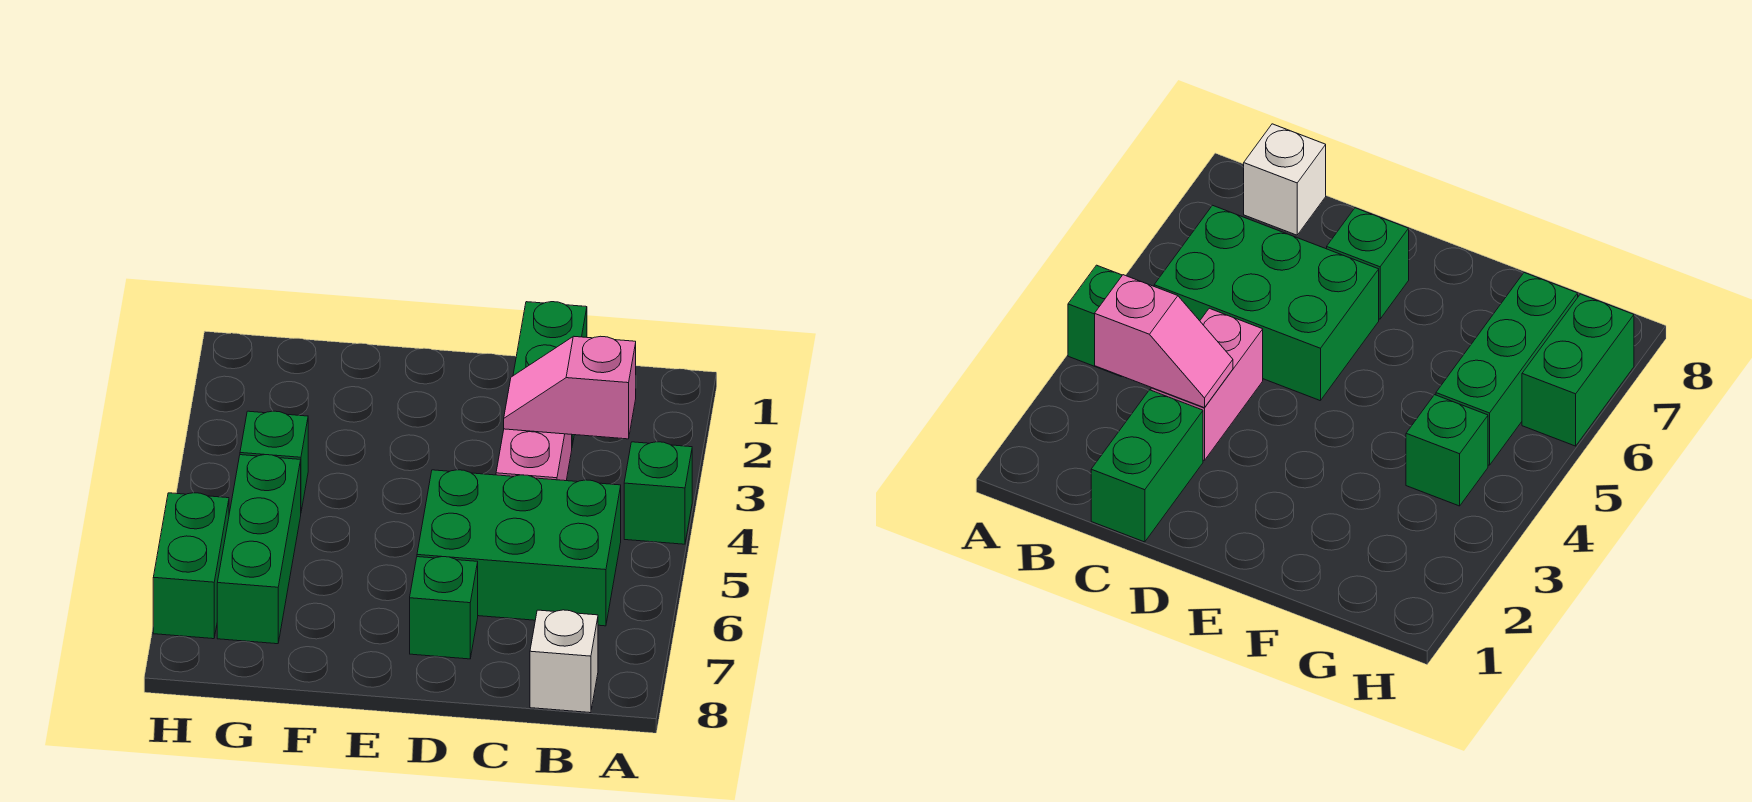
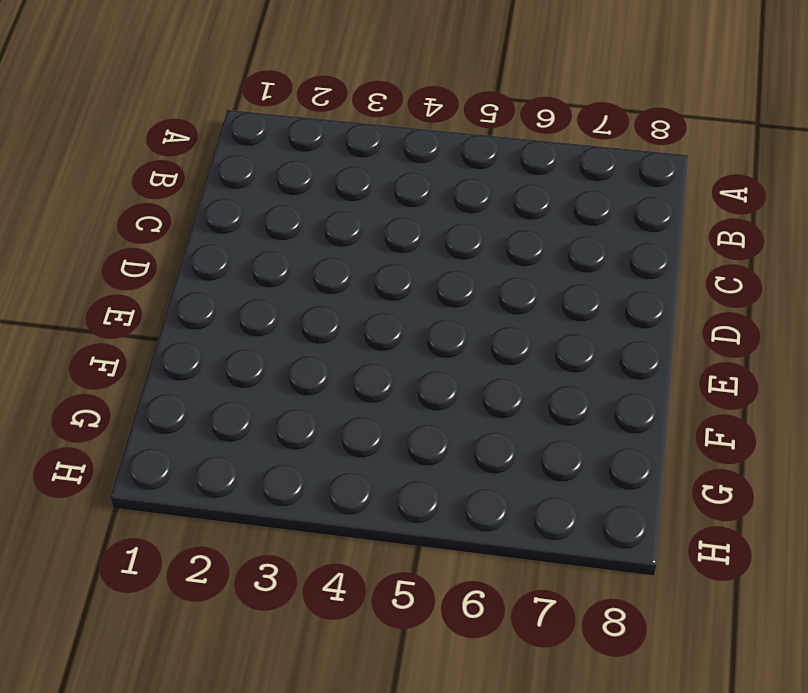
none -> green brick A4 level 1
none -> green brick B5:D6 level 1

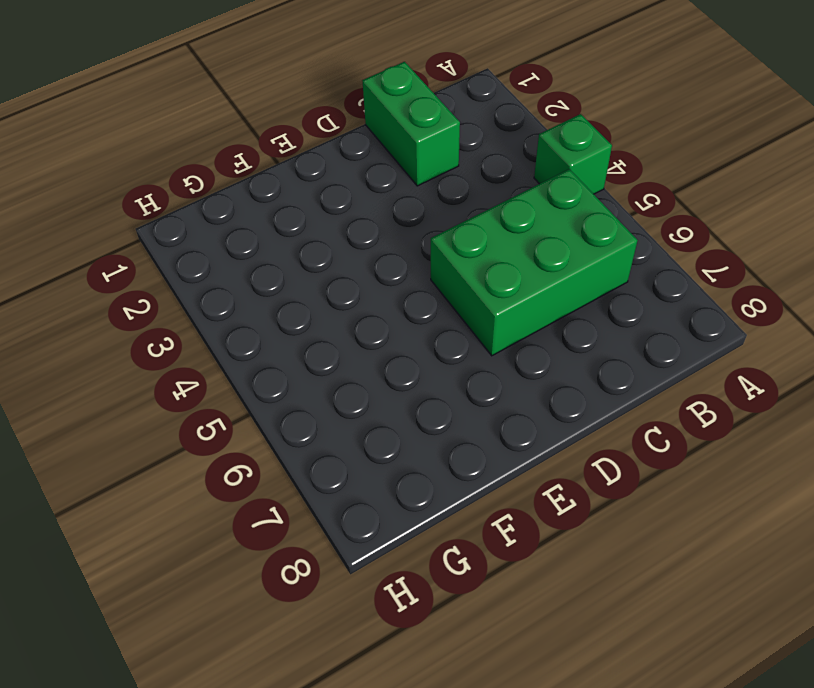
none -> white brick B8 level 1
none -> pink brick C3:C4 level 1

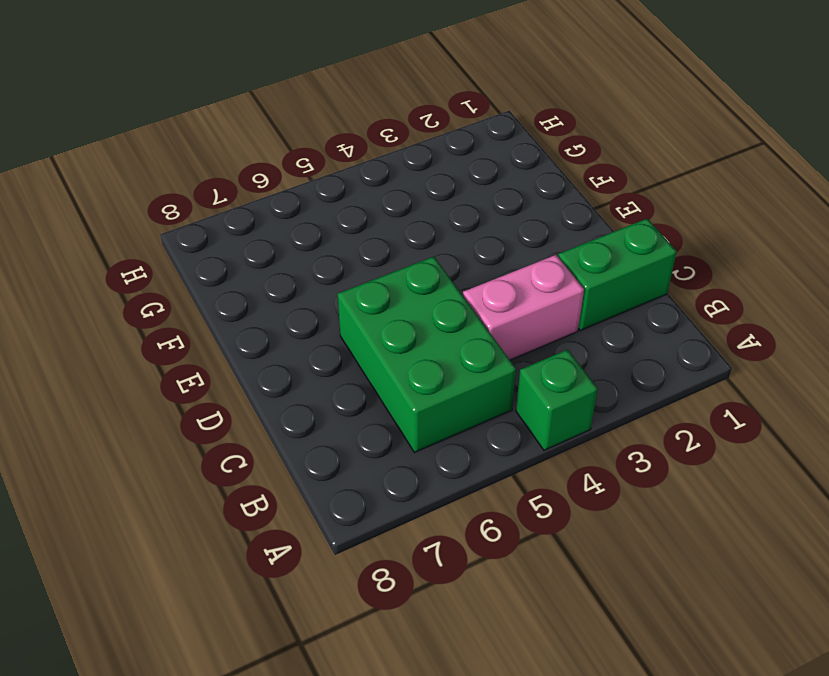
none -> white brick B8 level 1
none -> green brick D7 level 1

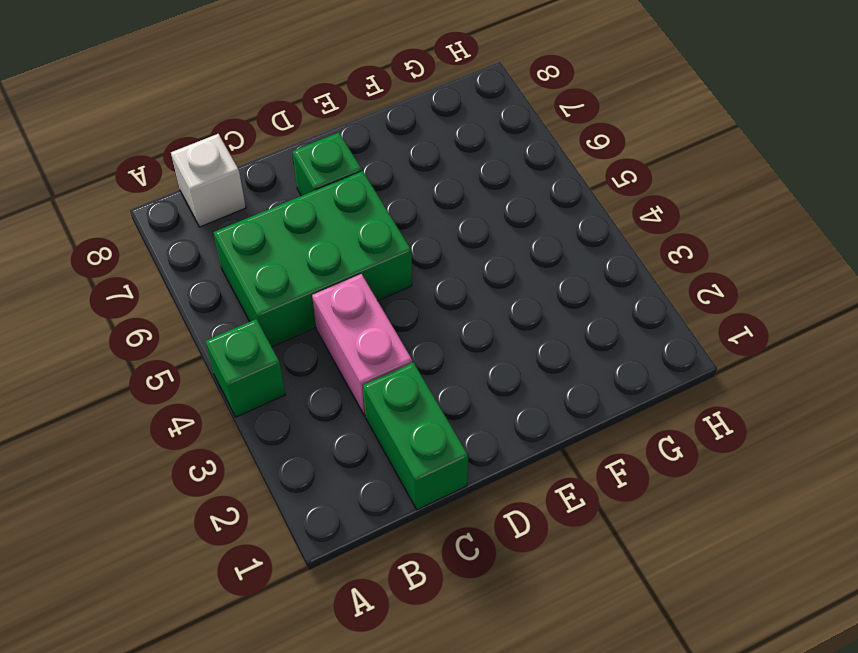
none -> green brick G4 level 1
none -> green brick G5:G7 level 1

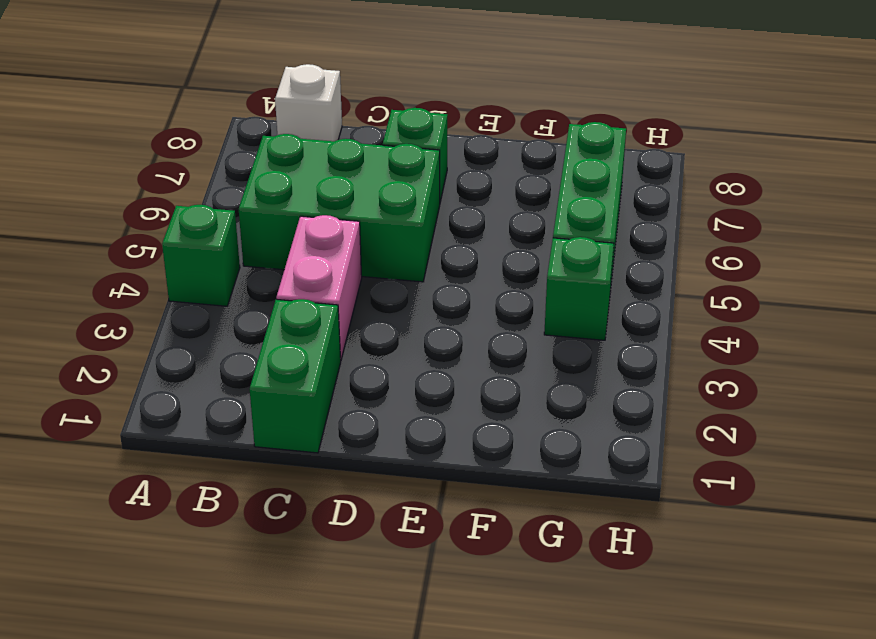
none -> green brick H6:H7 level 1
none -> pink slope B3:C3 level 2 top B

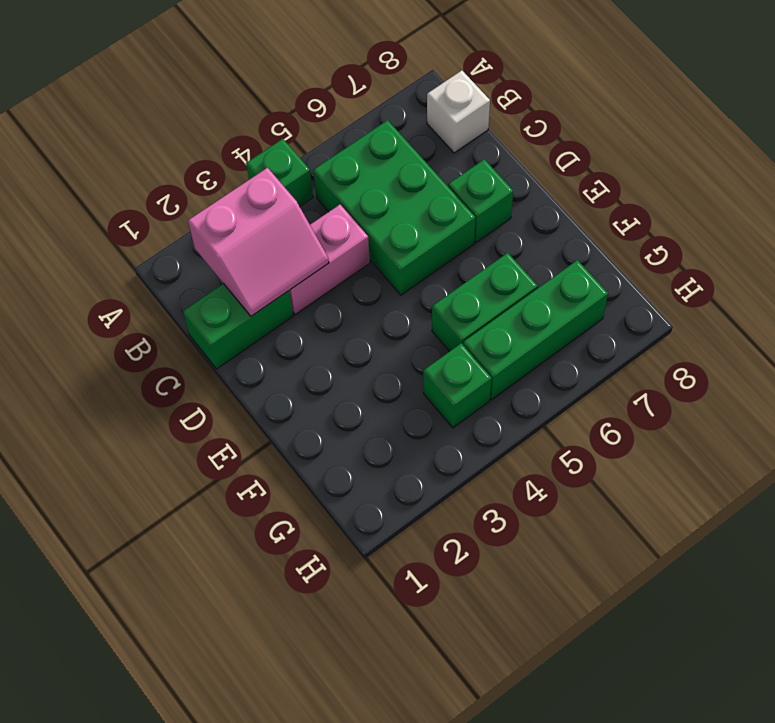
pink slope B2:C3 level 2 top B -> pink slope B3:C3 level 2 top B
green brick F5:F6 level 1 -> green brick H6:H7 level 1

